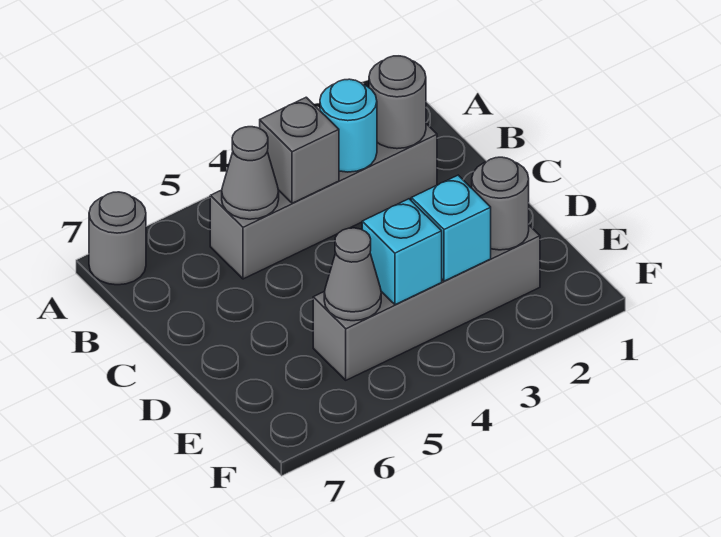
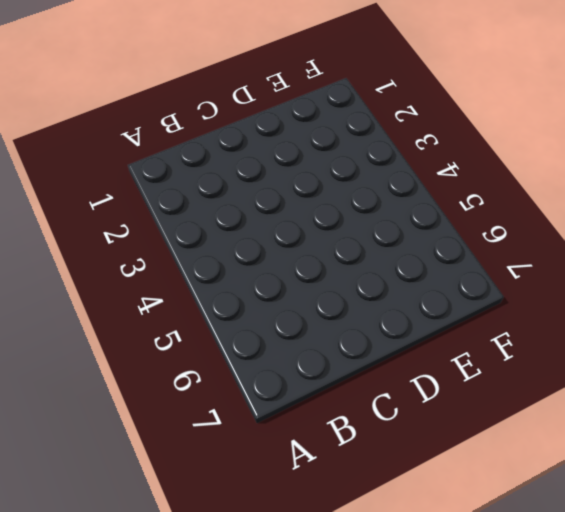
none -> grey round brick A7 level 1
none -> grey brick B2:B5 level 1

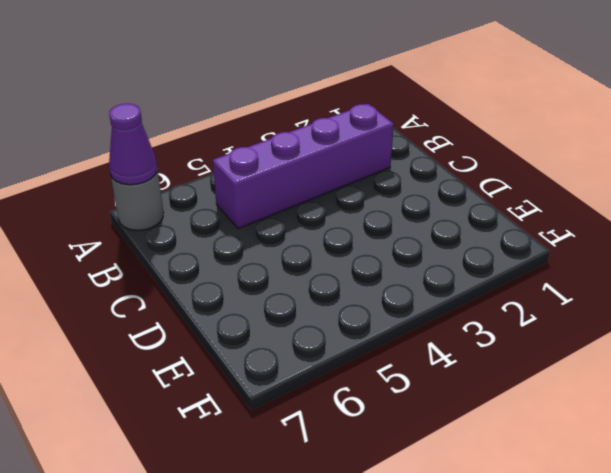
purple cone A7 level 2 -> none
purple brick B2:B5 level 1 -> grey brick B2:B5 level 1
none -> grey brick E2:E5 level 1
none -> grey round brick B2 level 2

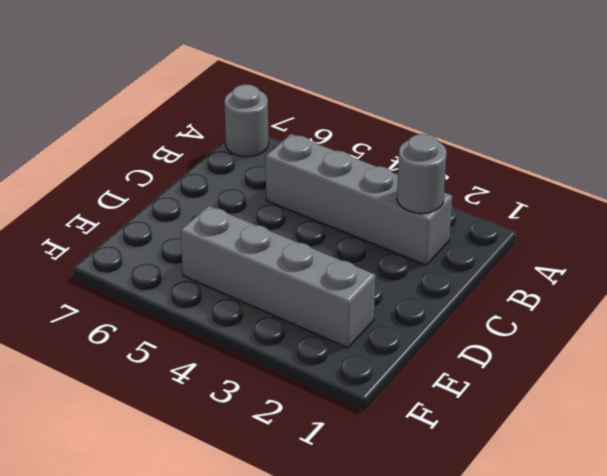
none -> cyan round brick B3 level 2
none -> grey brick B4 level 2

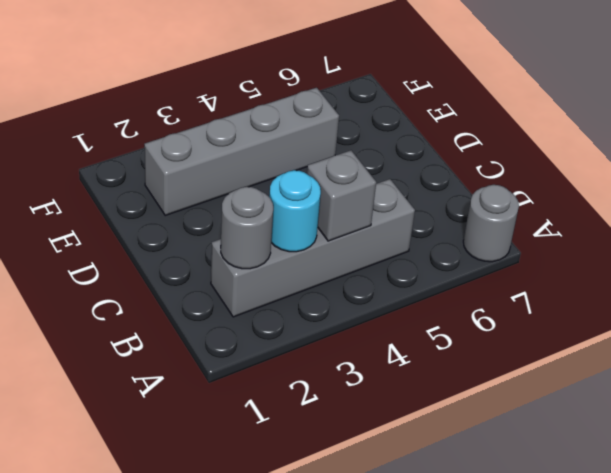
none -> grey cone B5 level 2
none -> grey round brick E2 level 2

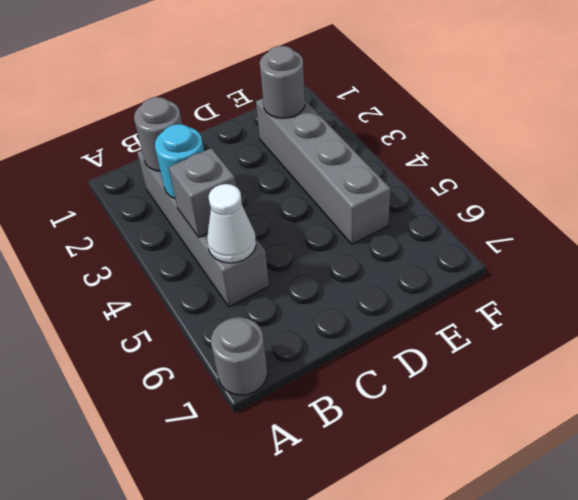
white cone B5 level 2 -> grey cone B5 level 2
none -> cyan brick E3 level 2
none -> cyan brick E4 level 2

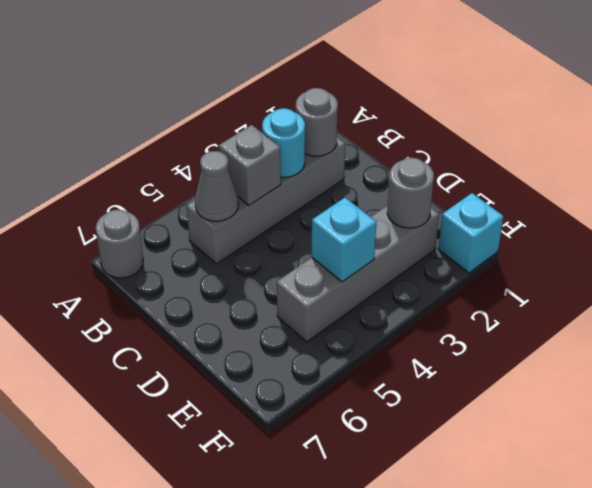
cyan brick F1 level 1 -> cyan brick E3 level 2
none -> grey cone E5 level 2

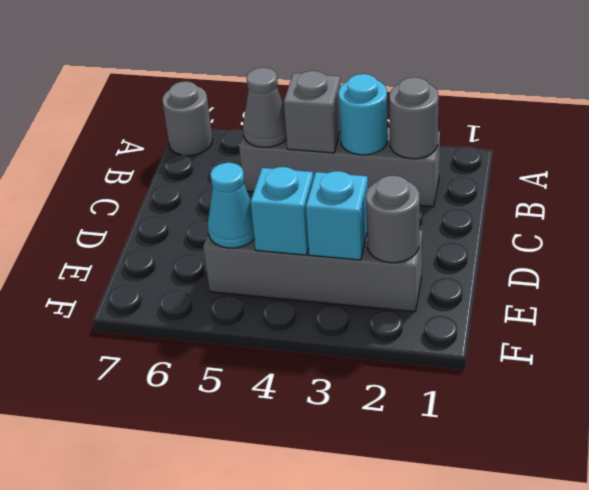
cyan cone E5 level 2 -> grey cone E5 level 2

